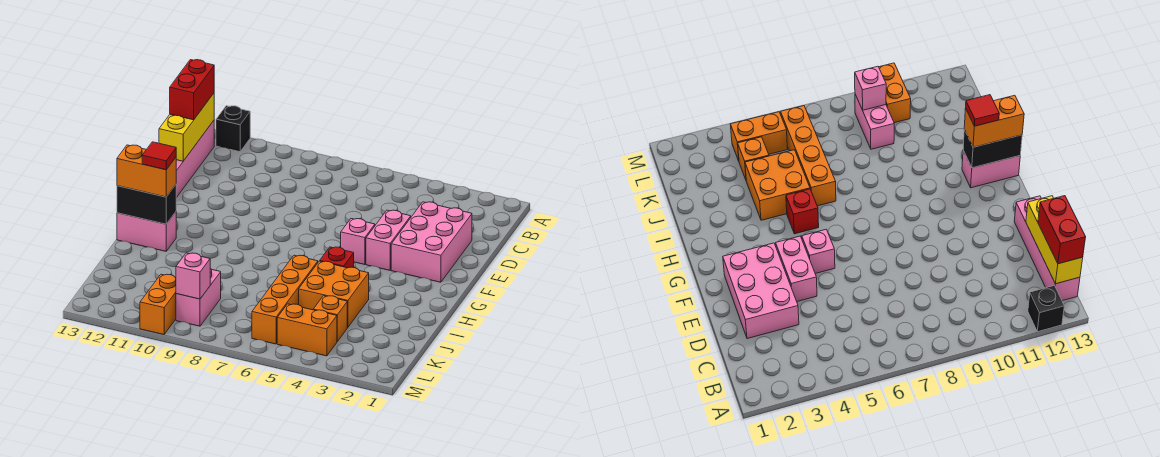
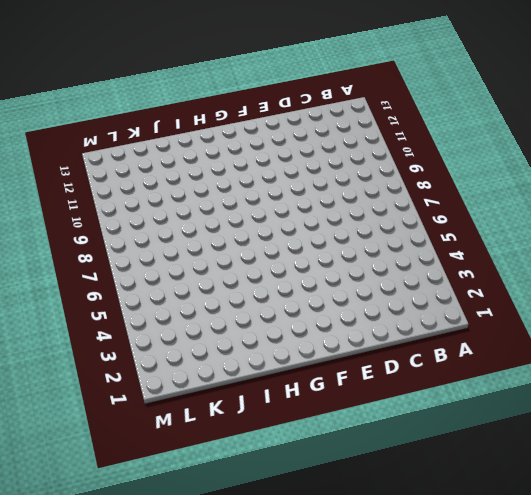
none -> black brick A12 level 1
none -> pink brick B13:E13 level 1
none -> pink brick D2:F3 level 1

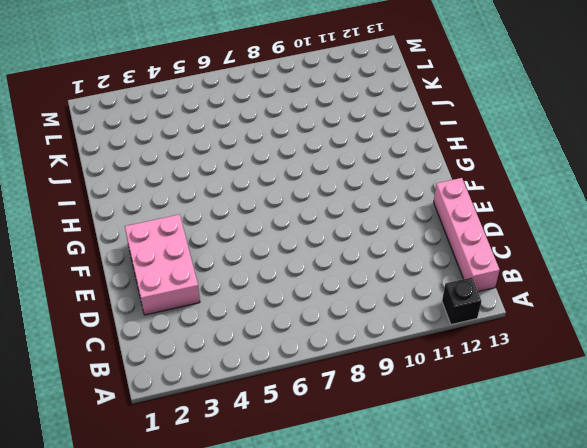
none -> pink brick E4:F4 level 1
none -> pink brick F5 level 1
none -> red brick H5 level 1

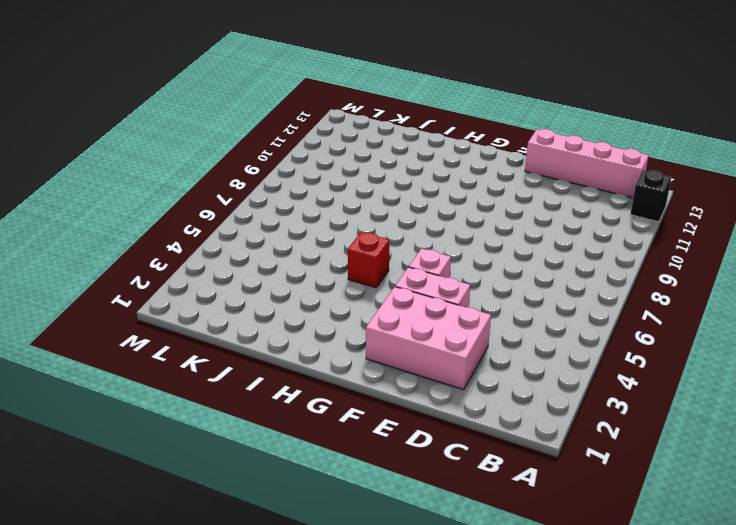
none -> pink brick H12:H13 level 1
none -> orange brick I4:J5 level 1
none -> orange brick I6:L6 level 1

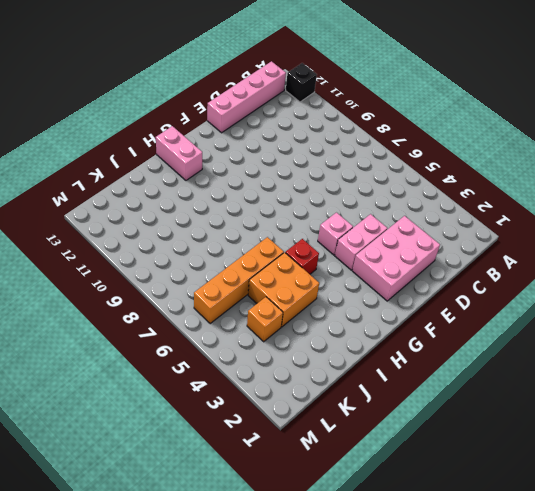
none -> pink brick K9:L9 level 1
none -> orange brick L4:L5 level 1
none -> orange brick L10:M10 level 1

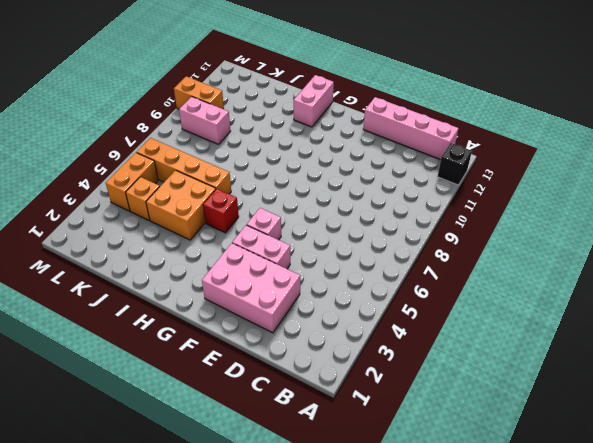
none -> yellow brick B13:D13 level 2
none -> black brick H12:H13 level 2
none -> pink brick L9 level 2

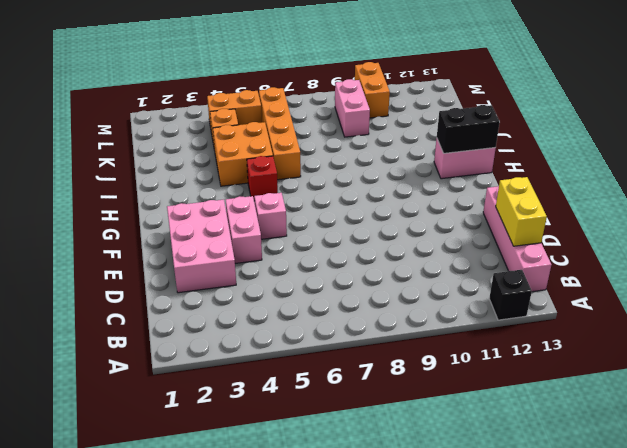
yellow brick C13:D13 level 2 -> yellow brick B13:D13 level 2
none -> pink brick L9 level 2
none -> red brick B13:C13 level 3
none -> orange brick H12:H13 level 3

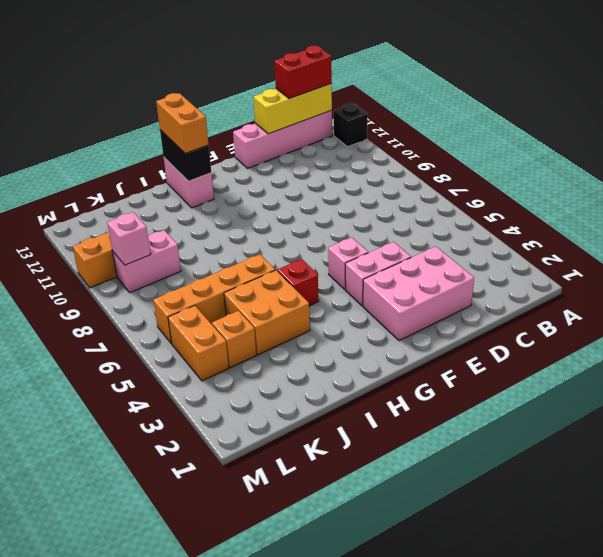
none -> red tile H12 level 4

